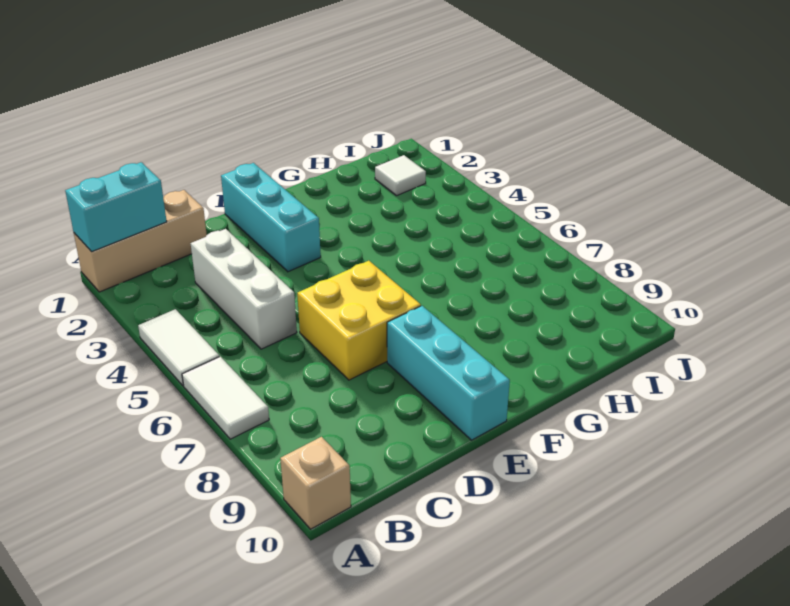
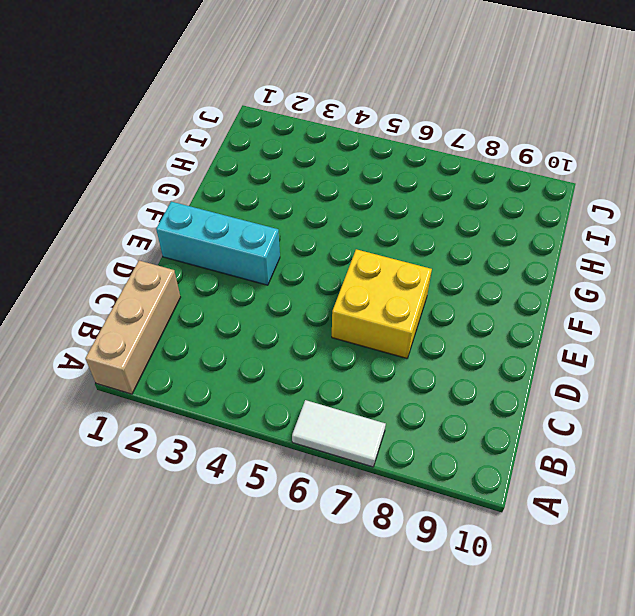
none -> white tile A4:A5 level 1
none -> tan brick A10 level 1

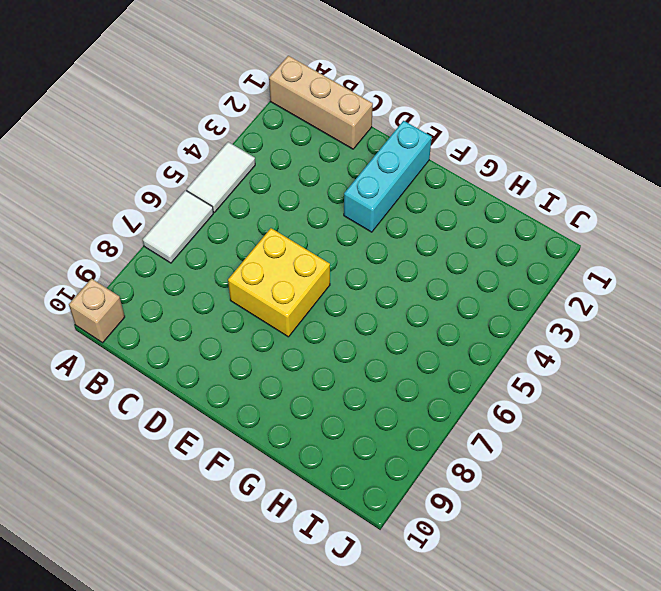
none -> white brick C3:C5 level 1
none -> cyan brick E8:E10 level 1

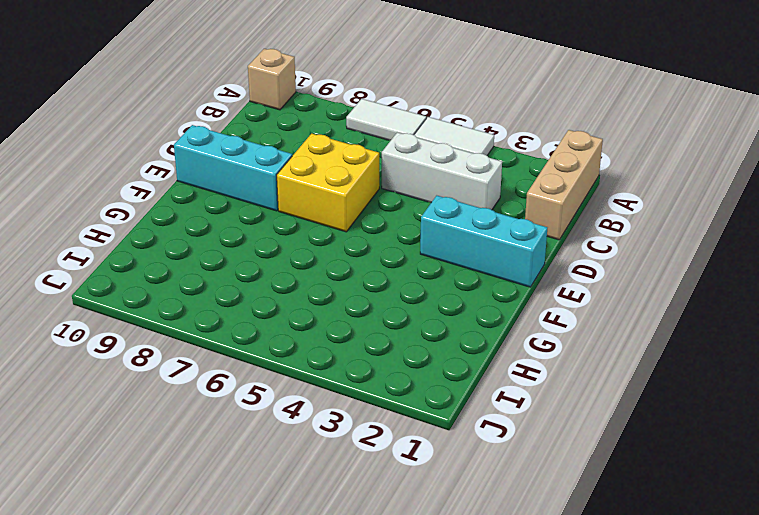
none -> white tile I2 level 1
none -> cyan brick A1:B1 level 2

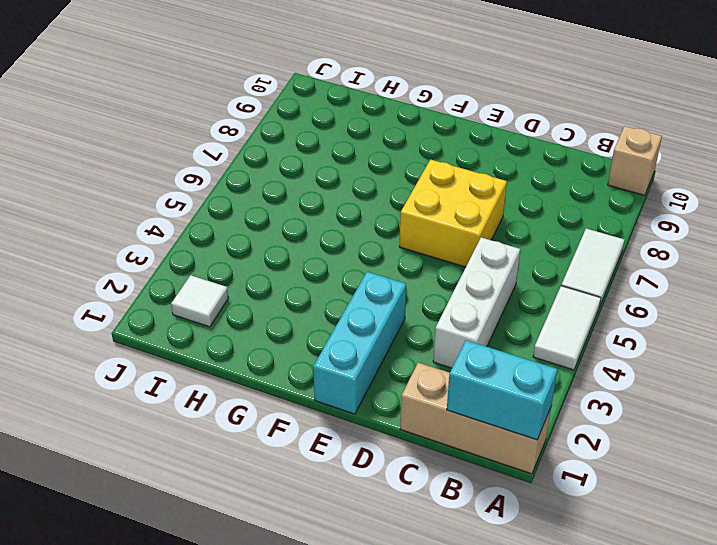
none -> cyan brick E8:E10 level 1

